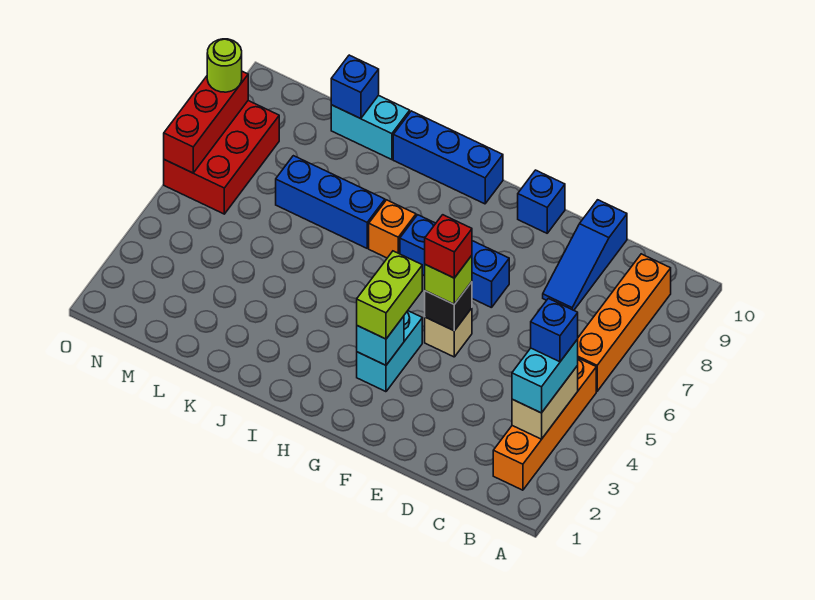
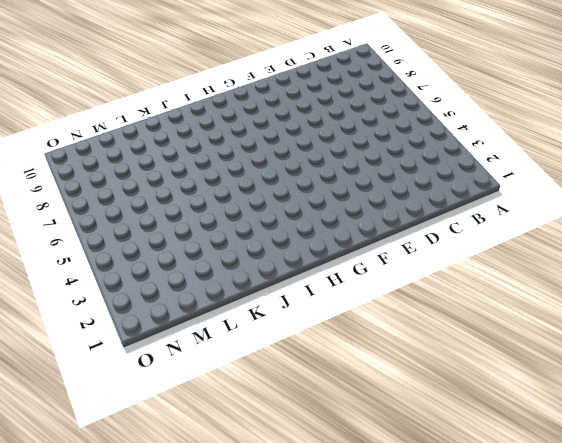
none -> orange brick B2:B5 level 1
none -> orange brick B6:B9 level 1
none -> blue slope D8:D10 level 1 top 10

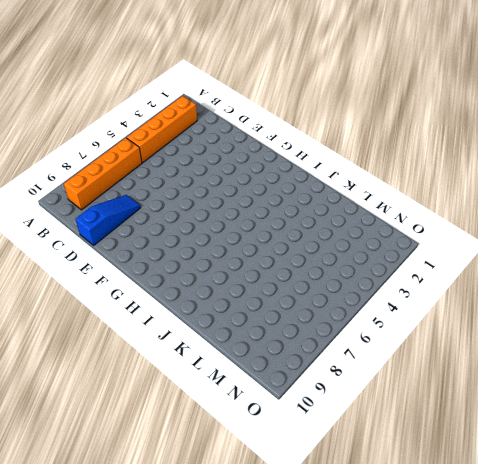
none -> tan brick F5 level 1
none -> blue brick F7:H7 level 1
none -> blue brick F10 level 1

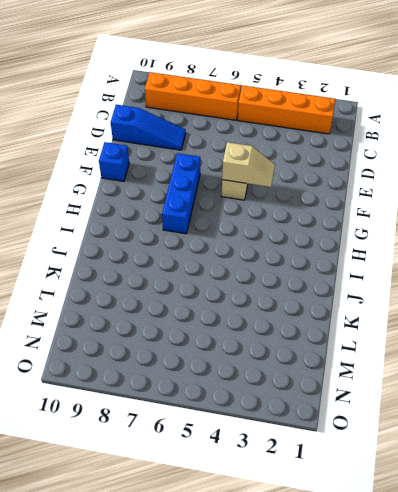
tan slope F4:F5 level 2 top 5 -> black brick F5 level 2
none -> cyan brick G3:G4 level 1
none -> blue brick H10:J10 level 1
none -> orange brick I7 level 1

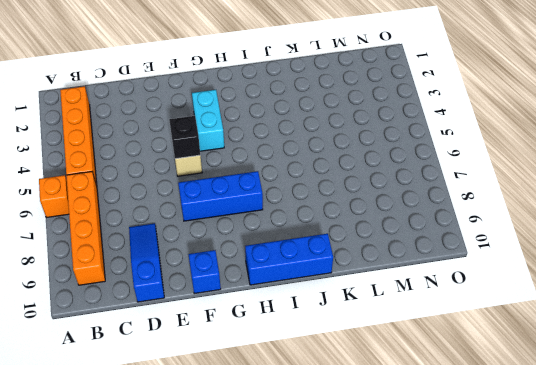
orange brick A6 level 1 -> orange brick I7 level 1
none -> blue brick J7:L7 level 1
none -> cyan brick K10:L10 level 1
none -> red brick N6:O8 level 1

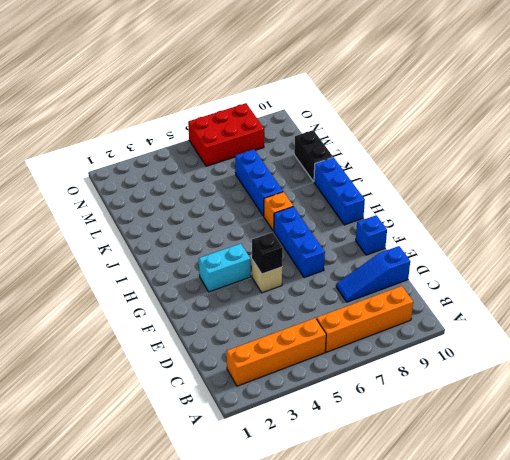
black brick K10:L10 level 1 -> cyan brick K10:L10 level 1
none -> tan brick B3:B4 level 2
none -> cyan brick G3 level 2
none -> blue brick L10 level 2

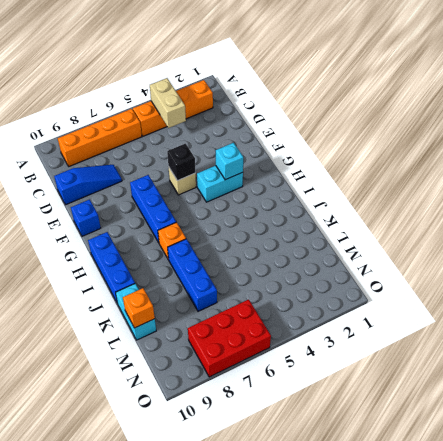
tan brick B4:C4 level 2 -> tan brick B3:B4 level 2
orange brick L10 level 2 -> blue brick L10 level 2
none -> red brick O6:O8 level 2
none -> cyan brick B3:B4 level 3
none -> lime brick F5 level 3

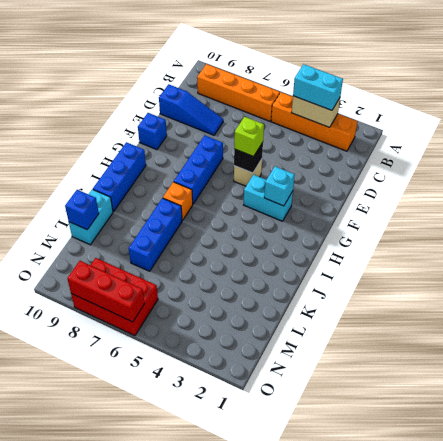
none -> lime brick G3:G4 level 3
none -> lime round brick O8 level 3
none -> blue brick B4 level 4

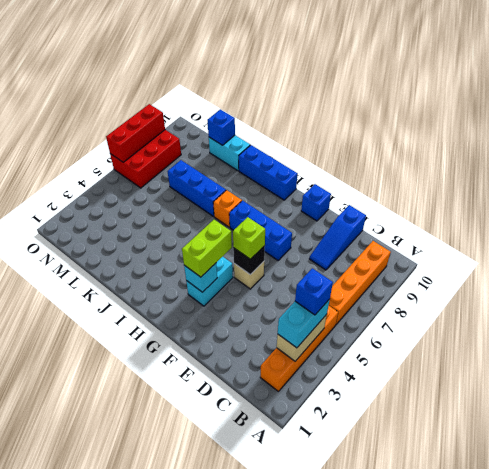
none -> lime round brick O8 level 3
none -> red brick F5 level 4

